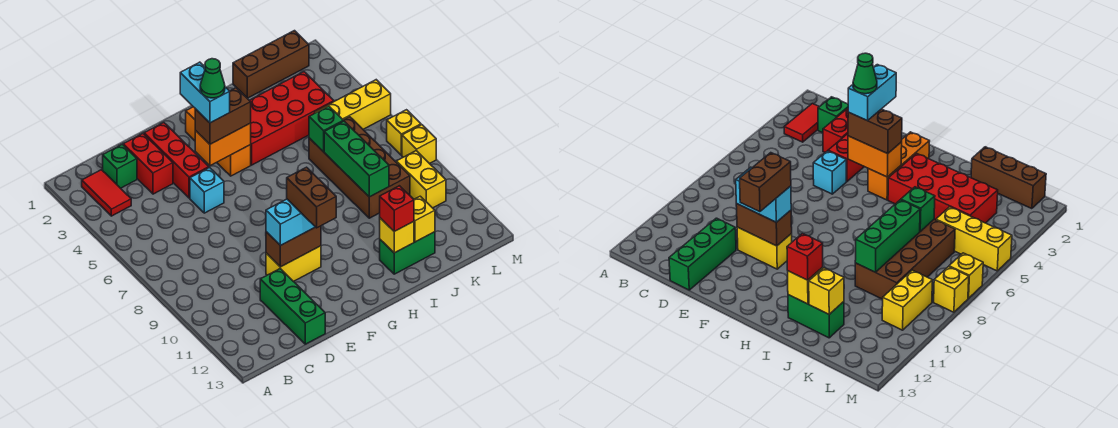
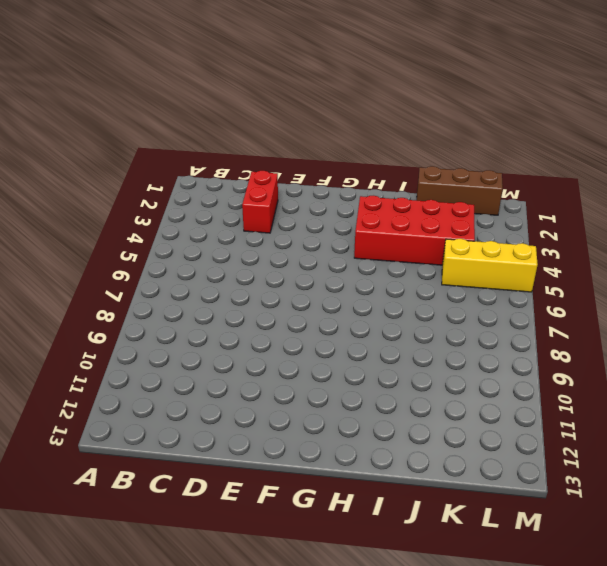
none -> red tile B2:B3 level 1
none -> green brick C2 level 1
none -> green brick D11:D13 level 1

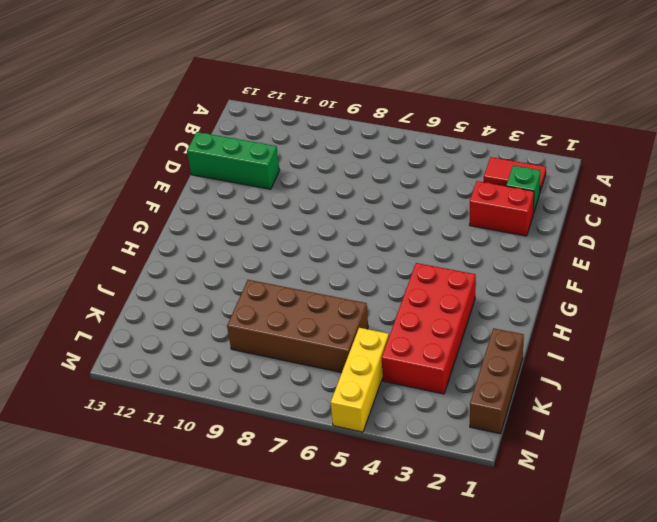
none -> red brick E2:E4 level 1
none -> cyan brick E5 level 1
none -> yellow brick E10:F10 level 1

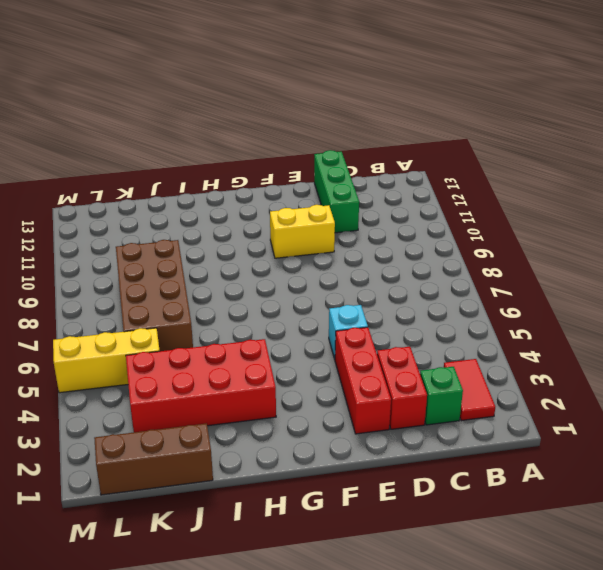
none -> orange brick G2:G4 level 1
none -> green brick I12:J12 level 1
none -> yellow brick L9:L10 level 1

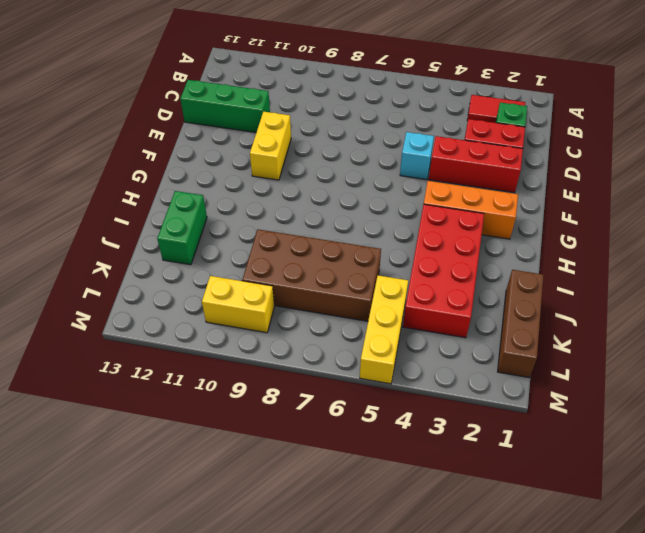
none -> yellow brick M7 level 1
none -> yellow brick M8 level 1
none -> brown brick E10:F10 level 2

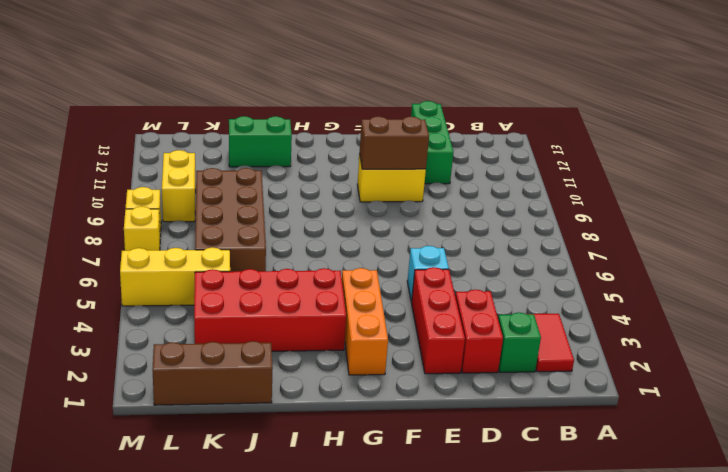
none -> orange brick F4:G4 level 2
none -> yellow brick I12 level 2
none -> green brick J6 level 2

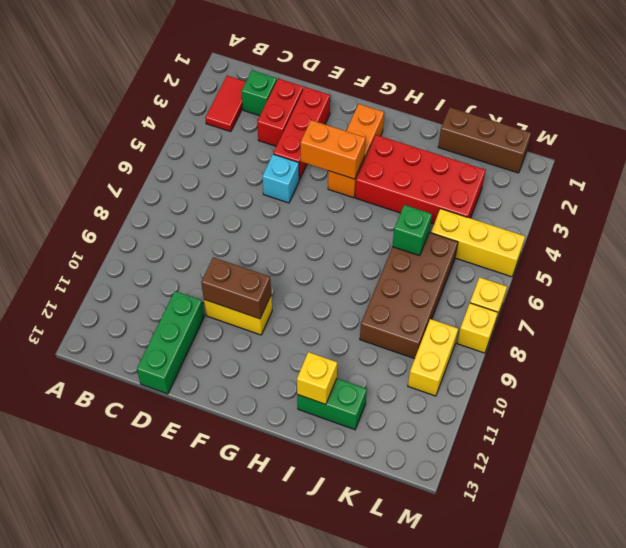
none -> green brick J7:J9 level 2
none -> yellow brick J12 level 2
none -> cyan brick E10:F10 level 3

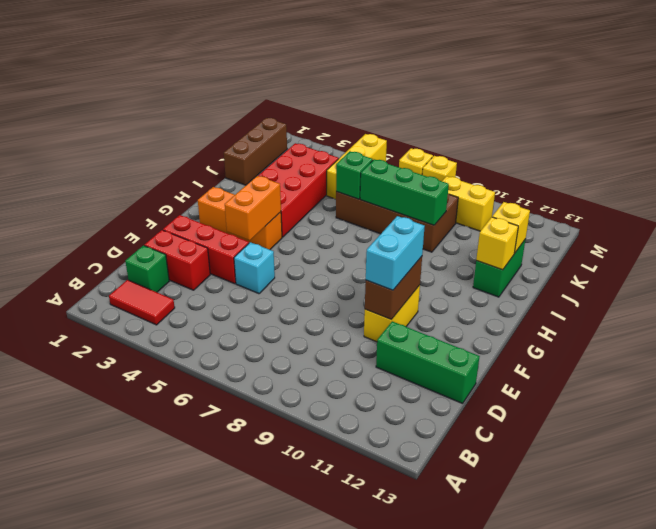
none -> brown brick F4:G4 level 3
none -> red brick I12 level 3
none -> cyan brick F3:F4 level 4

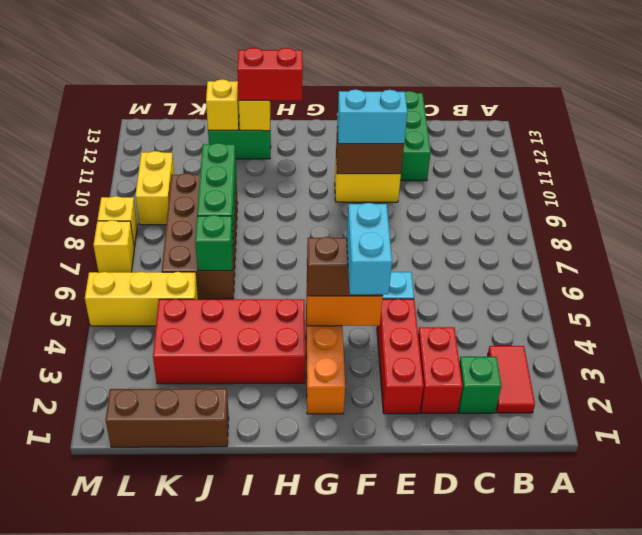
red brick H12:I12 level 3 -> red brick I12 level 3
none -> brown brick F10:F11 level 4
none -> green cone F4 level 5

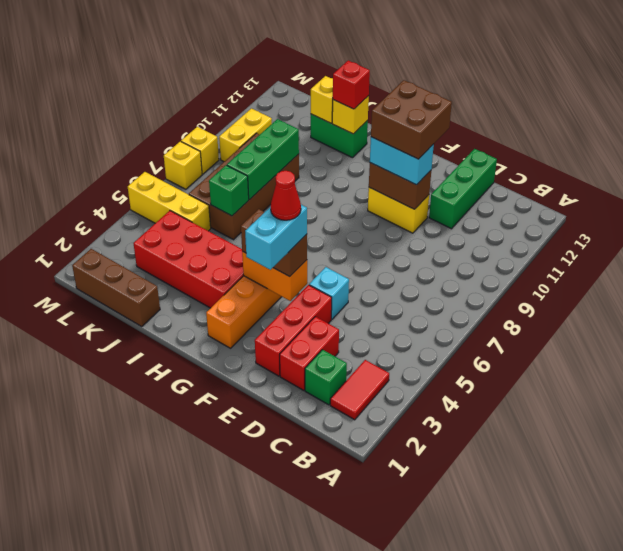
brown brick E10:F11 level 4 -> brown brick F10:F11 level 4
red cone F4 level 5 -> green cone F4 level 5

